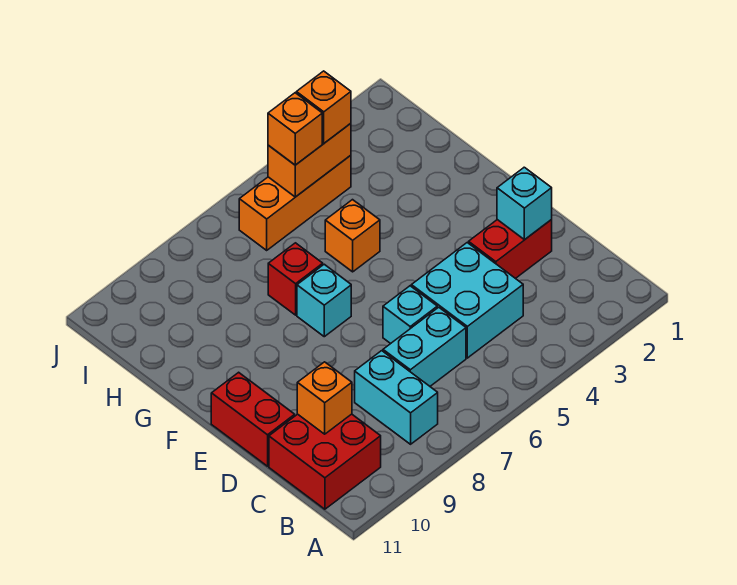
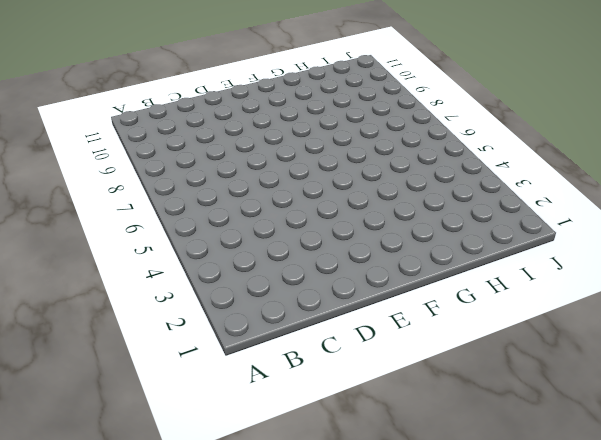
none -> cyan brick B8:C8 level 1
none -> red brick B10:C11 level 1
none -> cyan brick C4:D5 level 1

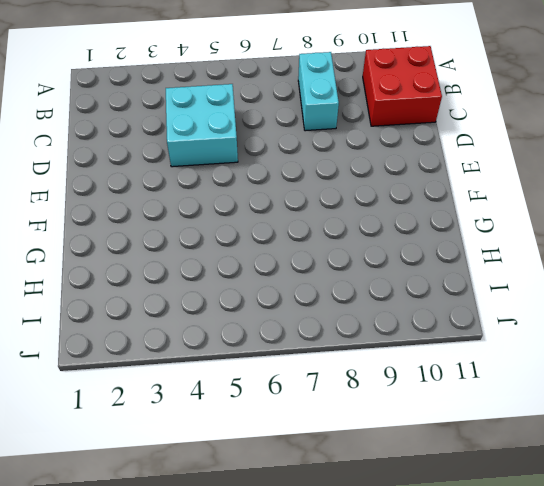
none -> cyan brick C6:C7 level 1
none -> red brick D2:D3 level 1
none -> cyan brick D6 level 1

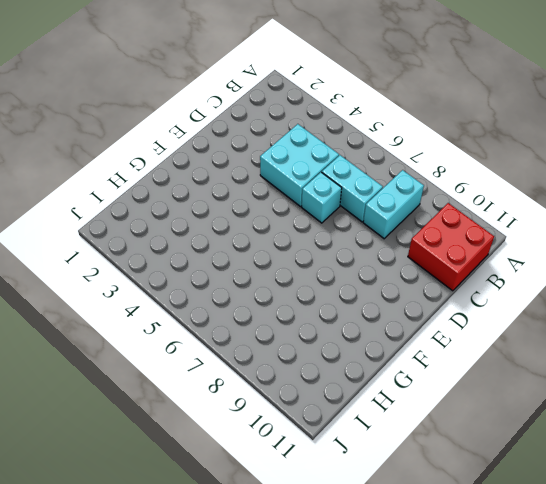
none -> red brick D2:D3 level 1
none -> red brick D11:E11 level 1
none -> cyan brick F7 level 1

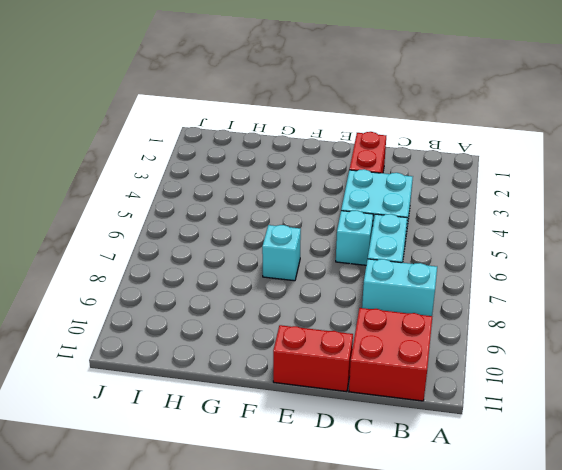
none -> orange brick G5 level 1
none -> red brick G7 level 1
none -> orange brick I4:I6 level 1

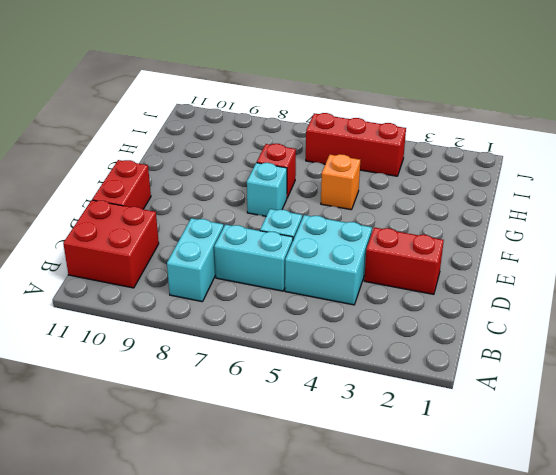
red brick I4:I6 level 1 -> orange brick I4:I6 level 1
none -> orange brick C10 level 2
none -> cyan brick D2 level 2
none -> orange brick I4:I5 level 2

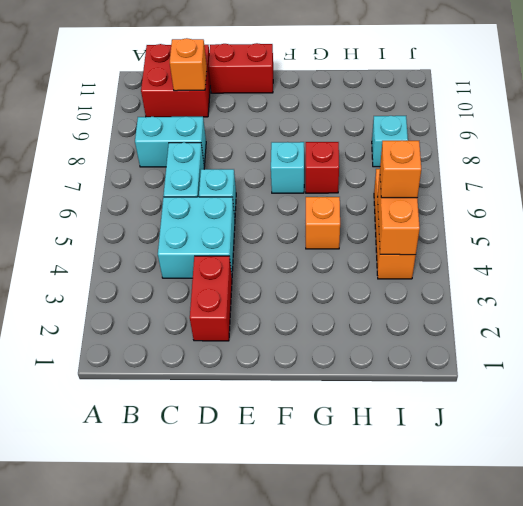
cyan brick I8 level 1 -> cyan brick D2 level 2
none -> orange brick I4 level 3

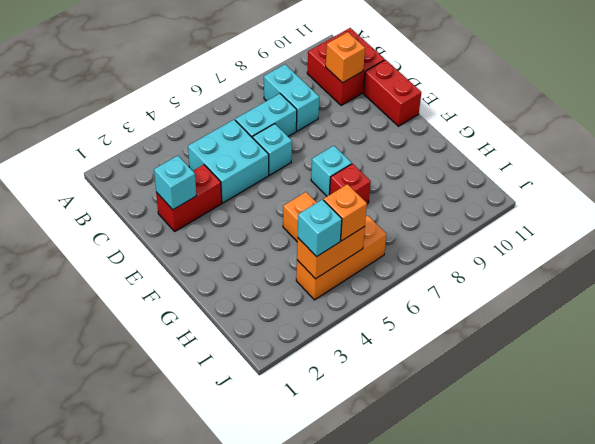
cyan brick I4 level 3 -> orange brick I4 level 3

